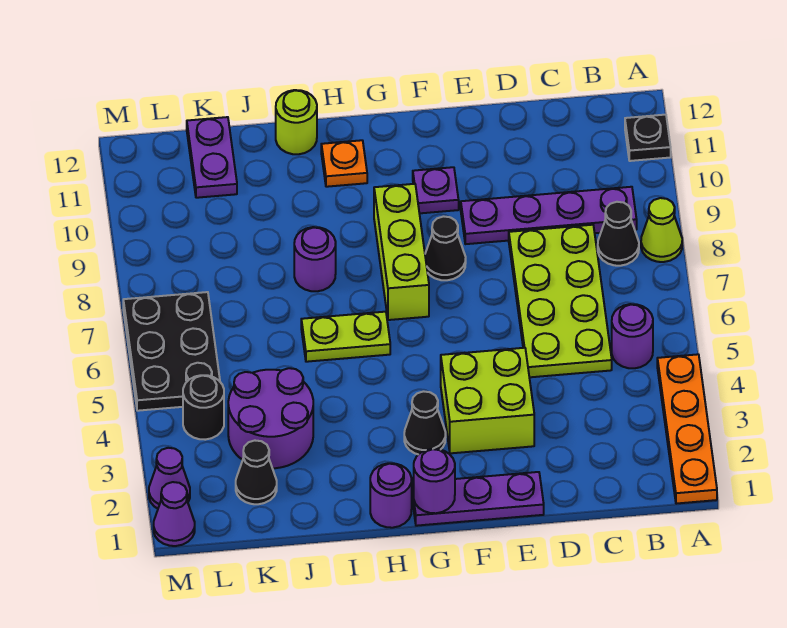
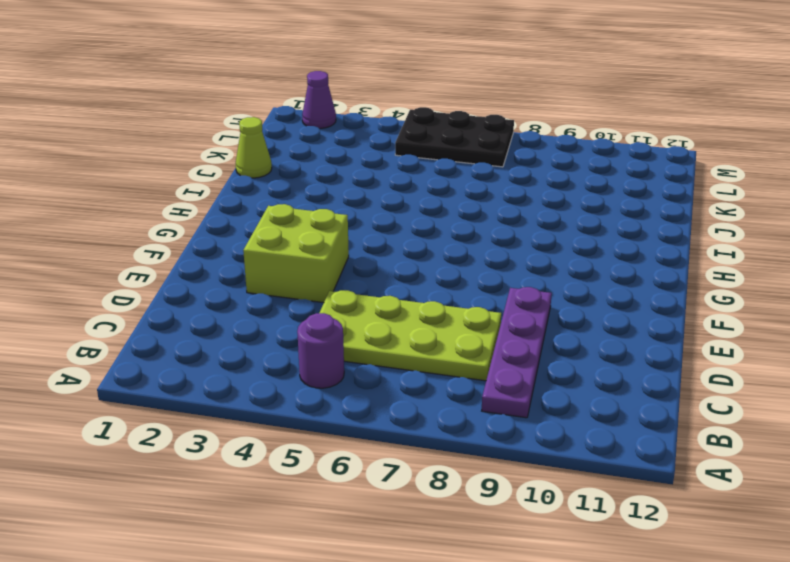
lime cone J1 level 1 -> lime cone A8 level 1
none -> orange plate A1:A4 level 1
none -> black plate A11 level 1
none -> black cone B8 level 1

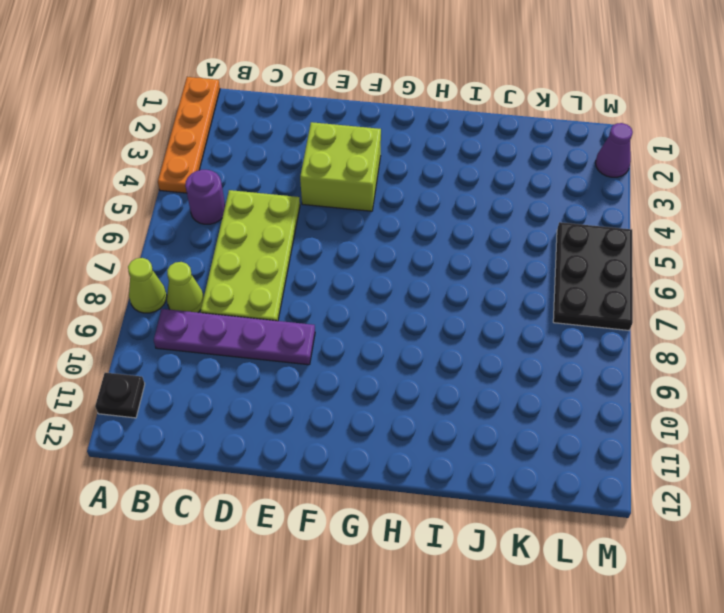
lime cone B8 level 1 -> black cone B8 level 1
none -> purple plate E1:G1 level 1
none -> black cone F8 level 1
none -> purple plate F10 level 1

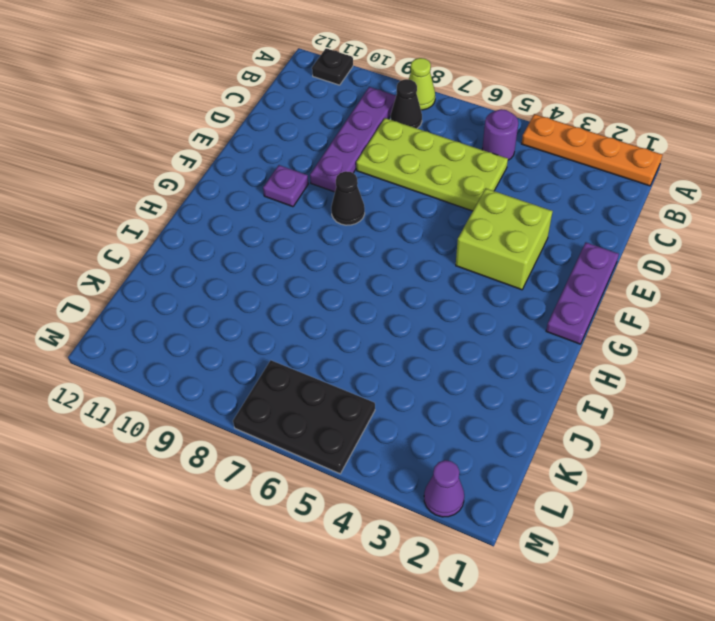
none -> black cone G3 level 1
none -> lime brick G7:G9 level 1
none -> purple round brick H1 level 1

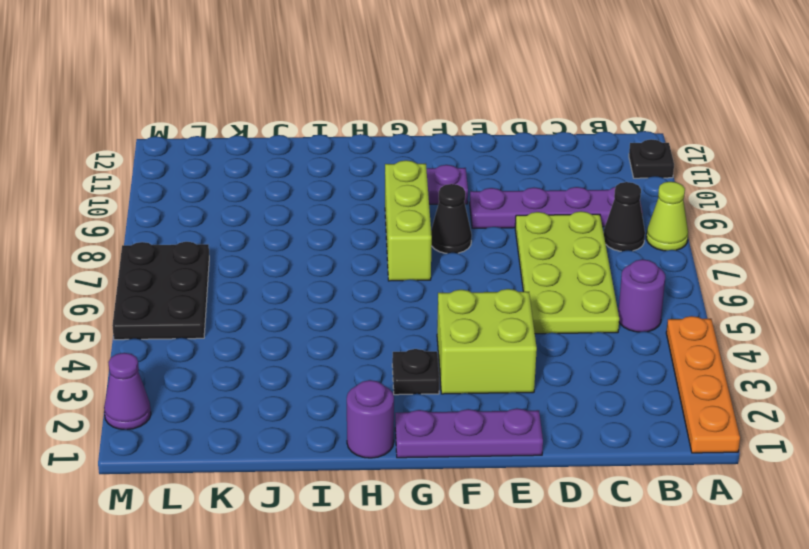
black plate G3 level 1 -> black cone G3 level 1
none -> lime plate H6:I6 level 1
none -> orange plate H11 level 1
none -> purple round brick I8 level 1

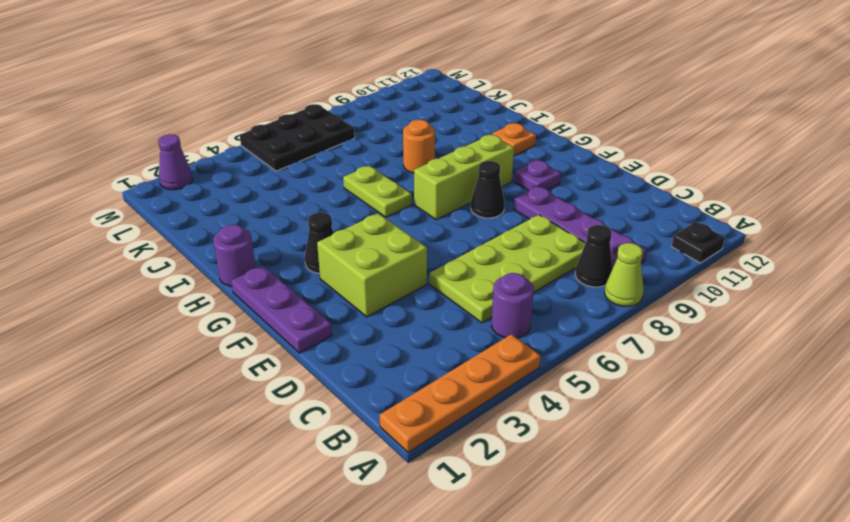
orange round brick I8 level 1 -> purple round brick I8 level 1
none -> lime round brick I12 level 1
none -> purple round brick J3:K4 level 1
none -> black cone K2 level 1

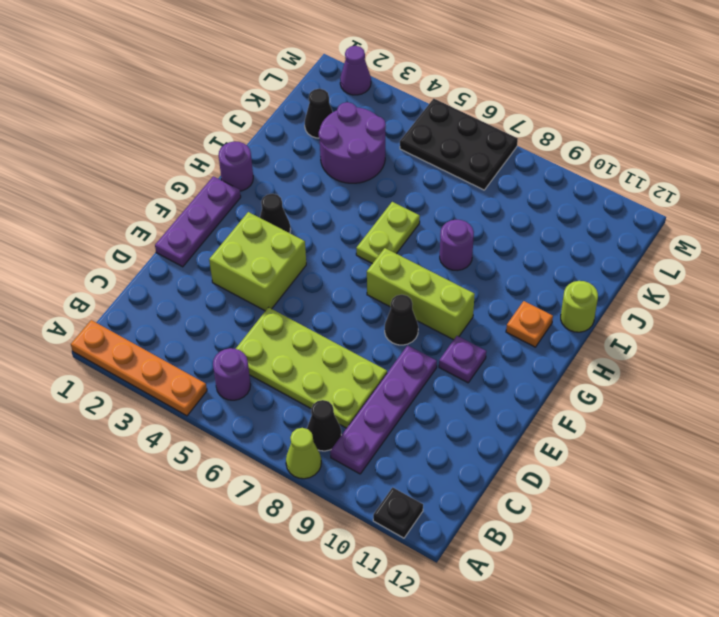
none -> purple plate K11:K12 level 1
none -> black round brick L4 level 1
none -> purple cone M1 level 1

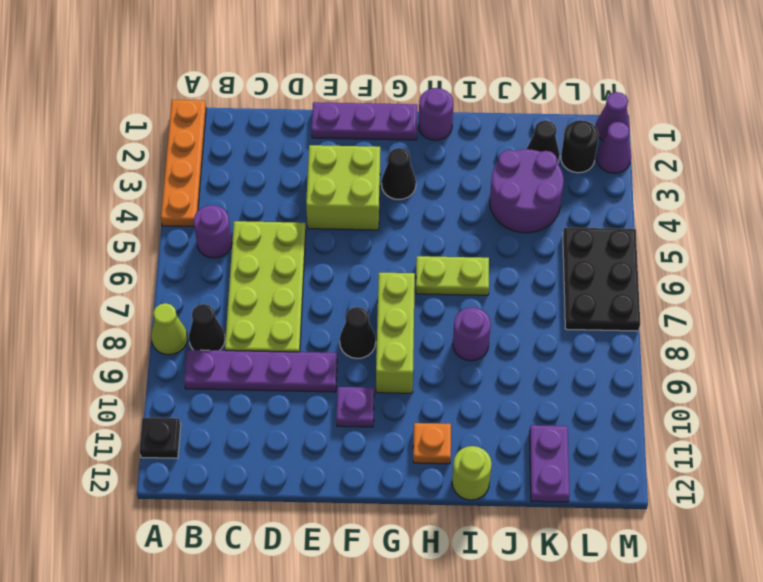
black round brick L2 level 1 -> black round brick L4 level 1
none -> purple round brick G1 level 2

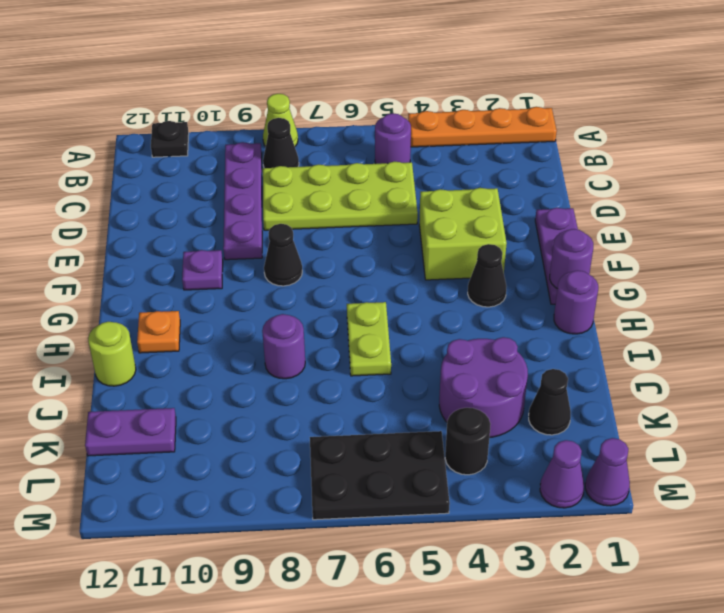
none -> lime brick G7:G9 level 1

